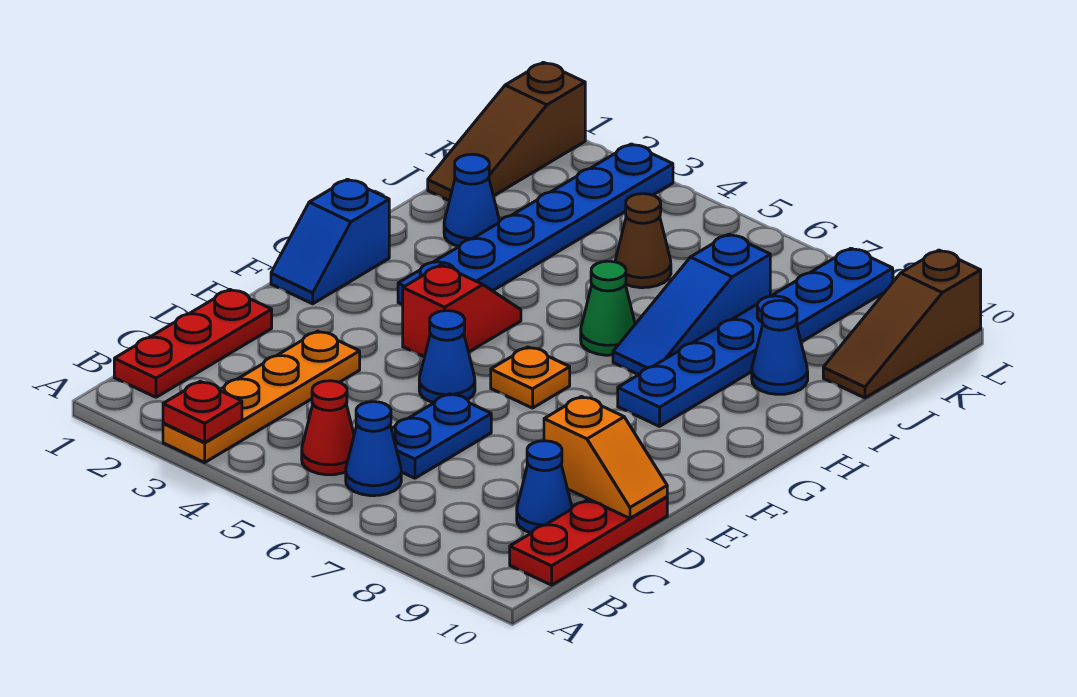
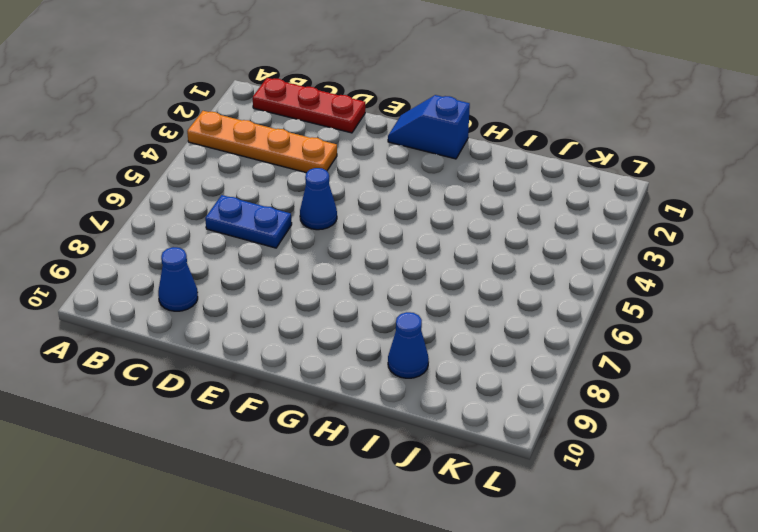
none -> red cone B5 level 1
none -> blue cone B6 level 1
none -> red plate B10:D10 level 1

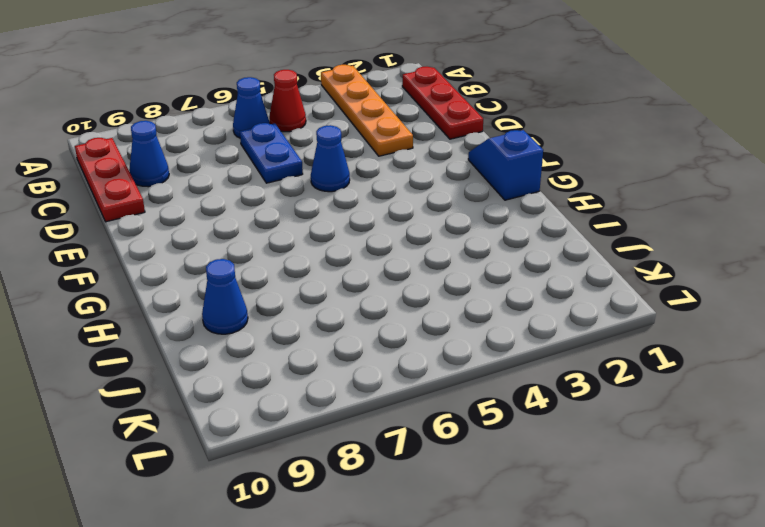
none -> red slope F4:G4 level 1 top F
none -> orange plate F6 level 1
none -> blue plate G3:L3 level 1

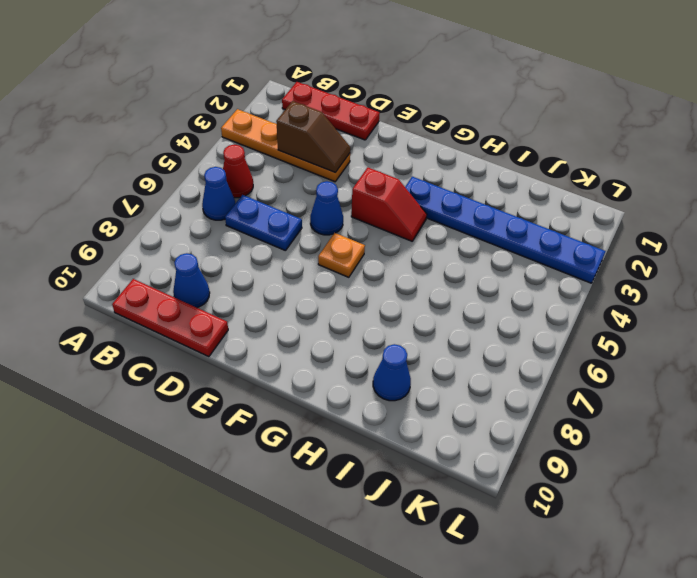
brown slope C3:D3 level 2 top C -> none
none -> blue slope F1:G1 level 1 top G
none -> blue plate G8:L8 level 1
none -> green cone H6 level 1

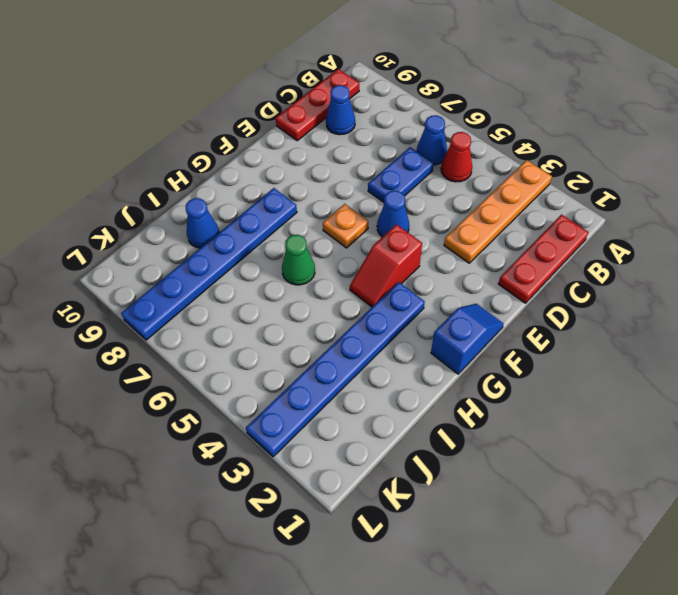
none -> blue slope H7:J7 level 1 top J
none -> blue cone I2 level 1
none -> brown slope J1:L1 level 1 top L

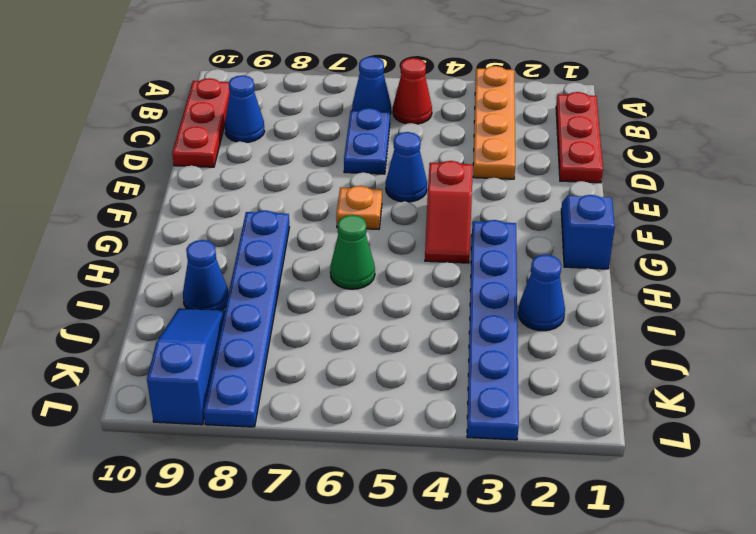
blue slope J9:L9 level 1 top L -> blue slope H7:J7 level 1 top J
none -> brown slope J1:L1 level 1 top L
none -> brown cone J5 level 1
none -> brown slope J10:L10 level 1 top L

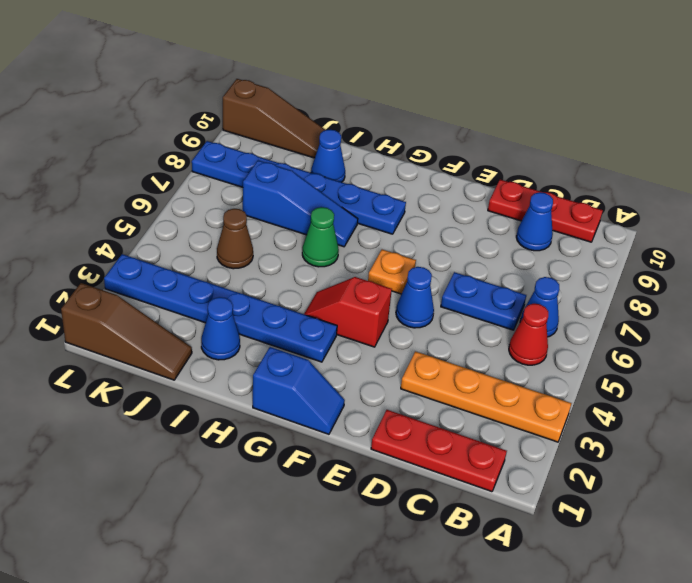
none -> red plate A3 level 2
none -> orange slope D9:D10 level 2 top 9

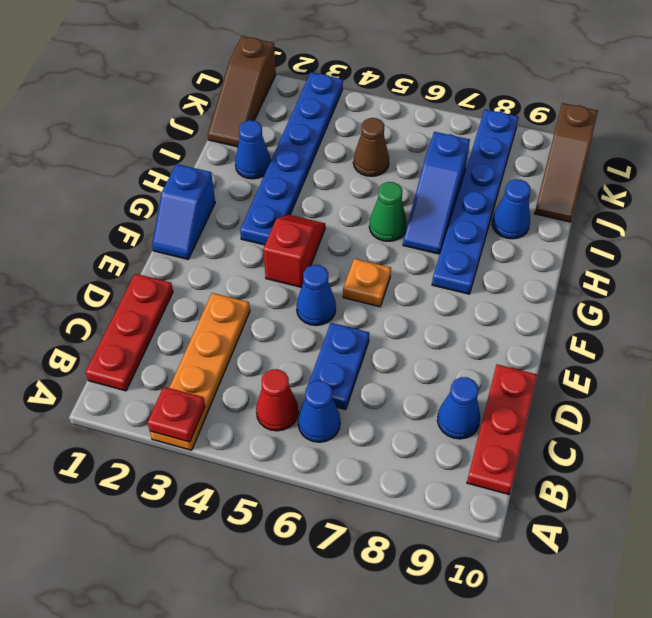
none -> orange slope D9:D10 level 2 top 9

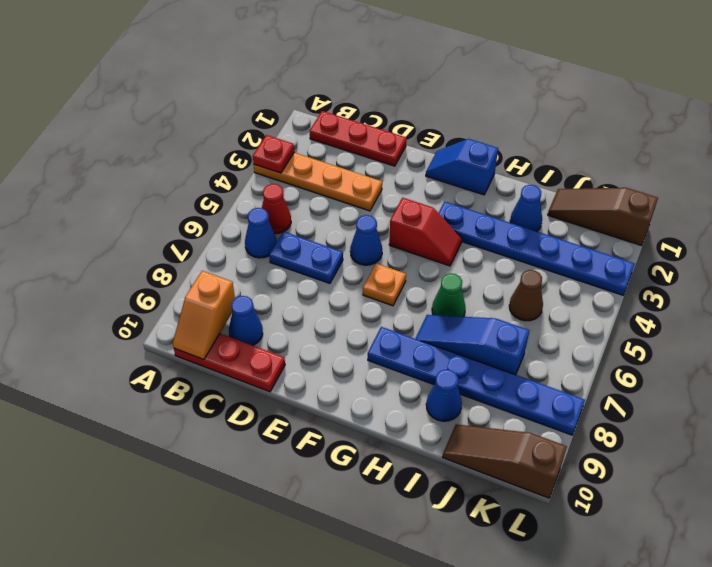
orange slope B9:B10 level 2 top 9 -> orange slope D9:D10 level 2 top 9

